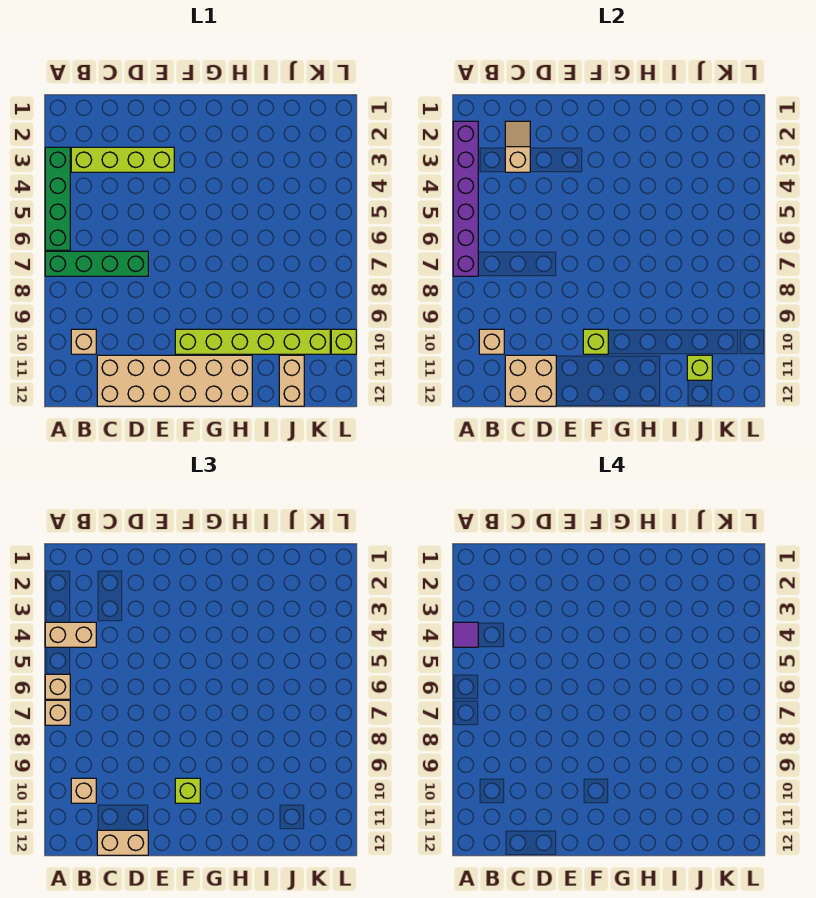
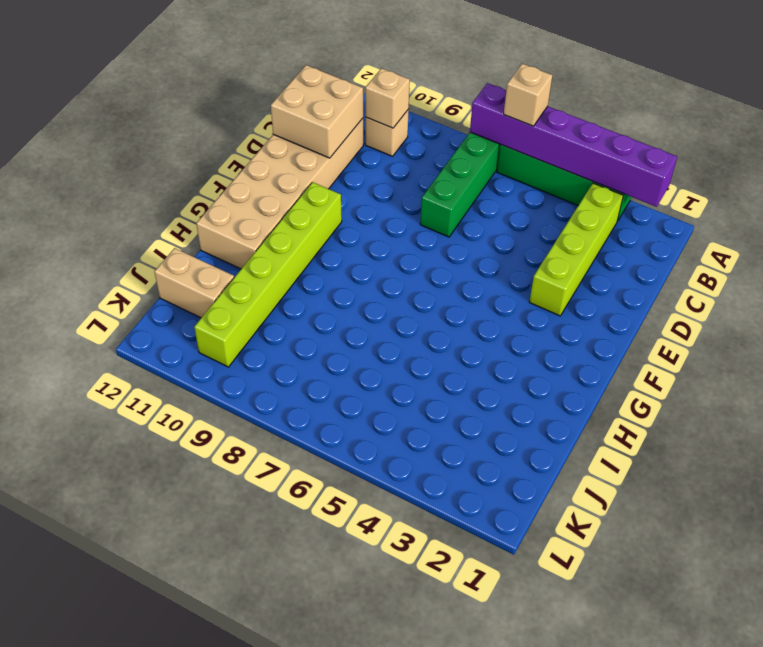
none -> lime brick L10 level 1
none -> tan slope C2:C3 level 2 top 3
none -> lime brick F10 level 2

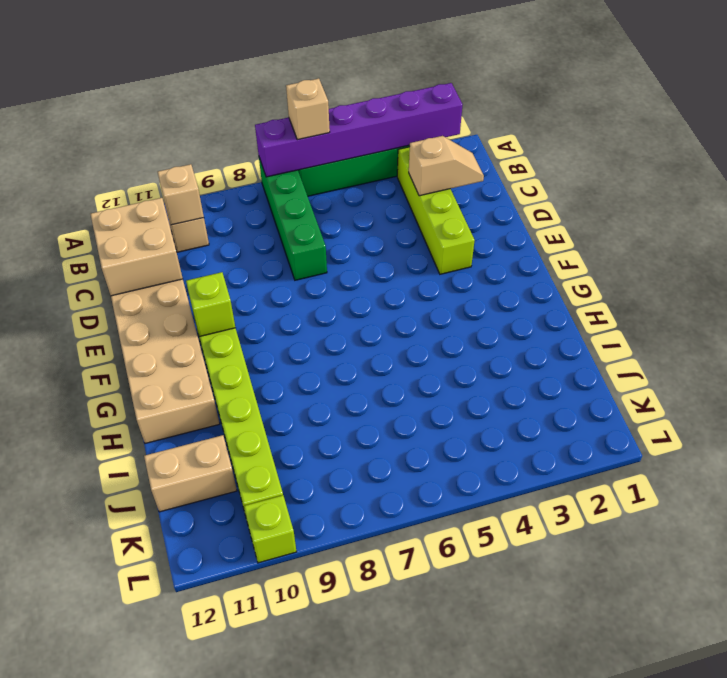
none -> lime brick J11 level 2
none -> tan brick A4:B4 level 3
none -> tan brick A7 level 3

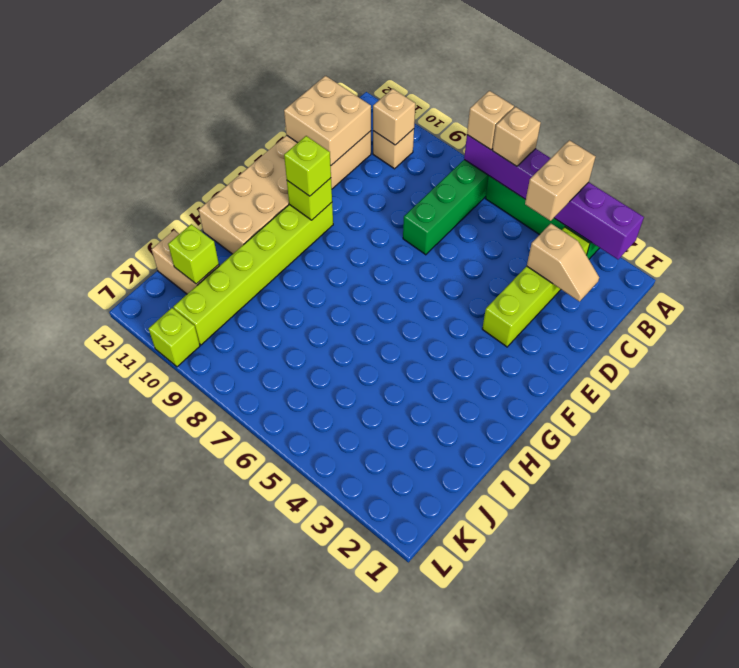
none -> tan brick B10 level 3
none -> tan brick C12:D12 level 3
none -> purple tile A4 level 4

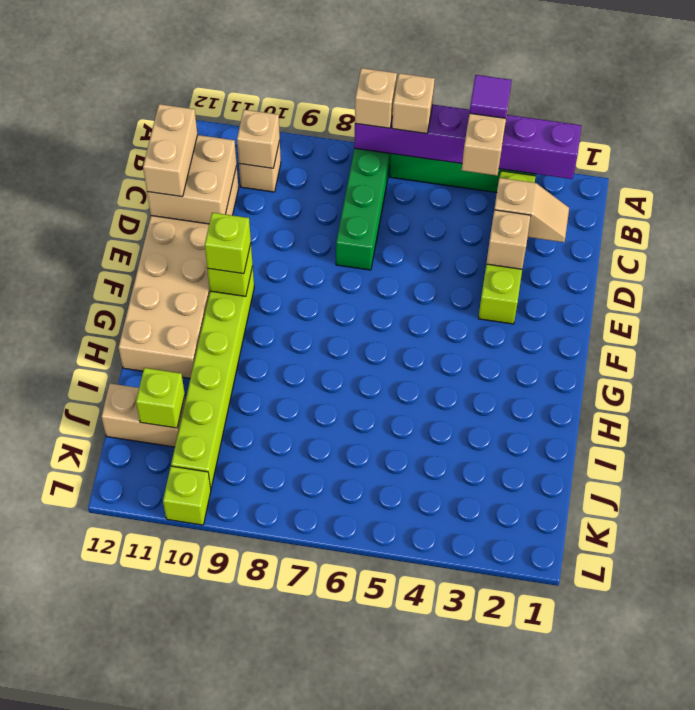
tan brick D3 level 2 -> tan brick B10 level 3

